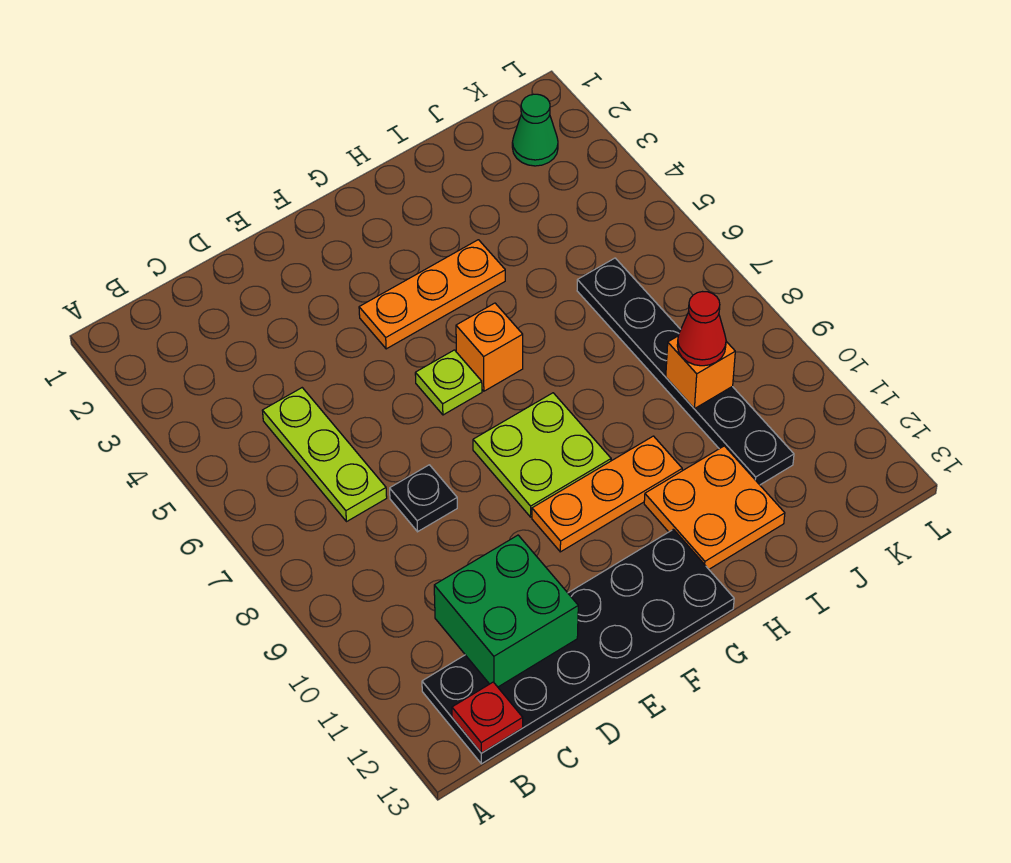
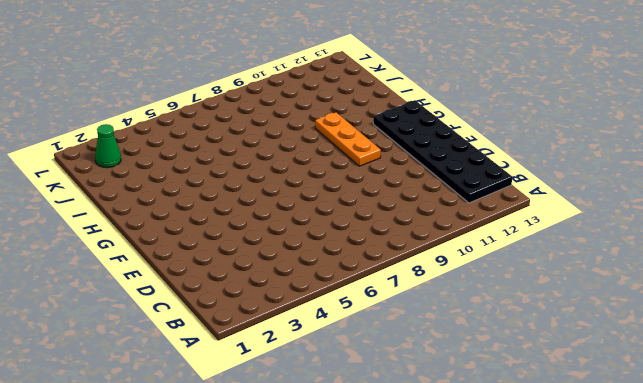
none -> lime plate C5:C7 level 1
none -> black plate D8 level 1
none -> orange plate F4:H4 level 1

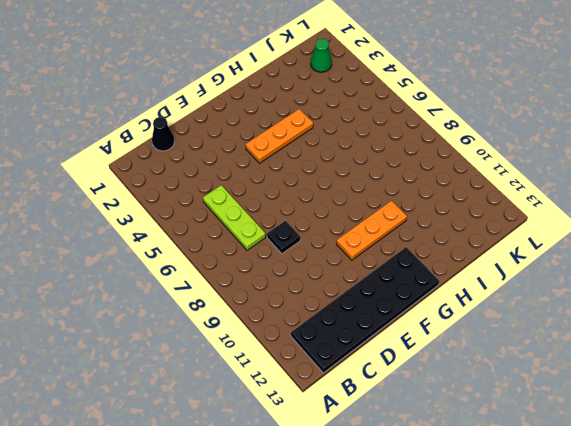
black cone C1 level 1 -> none
none -> lime plate F6 level 1
none -> lime plate F8:G9 level 1
none -> orange brick G6 level 1

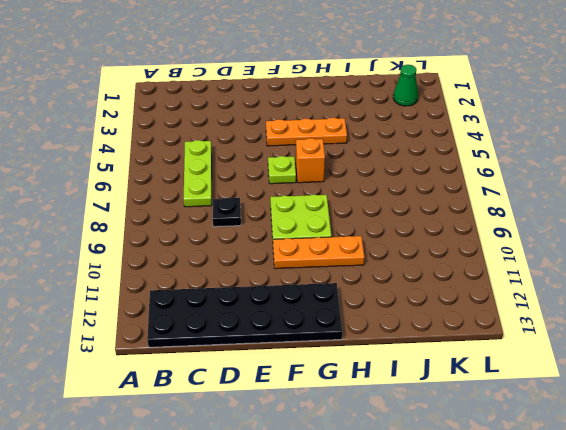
none -> orange plate H11:I12 level 1
none -> black plate J6:J11 level 1
none -> red plate B13 level 2

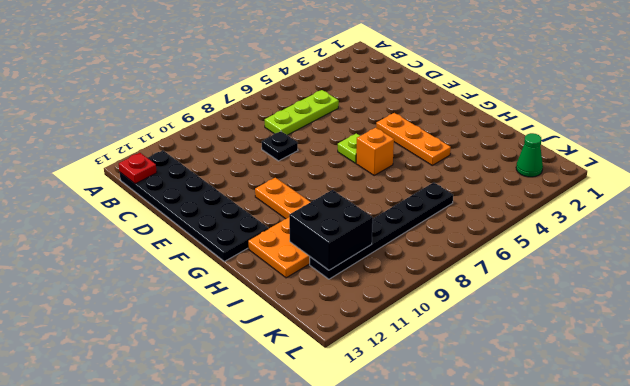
black brick I10:J11 level 2 -> none
none -> lime plate F8:G9 level 1
none -> green brick C11:D12 level 2
none -> orange brick J9 level 2

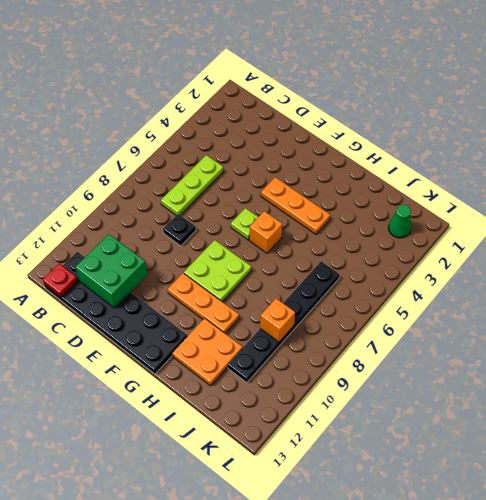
none -> red cone J9 level 3

